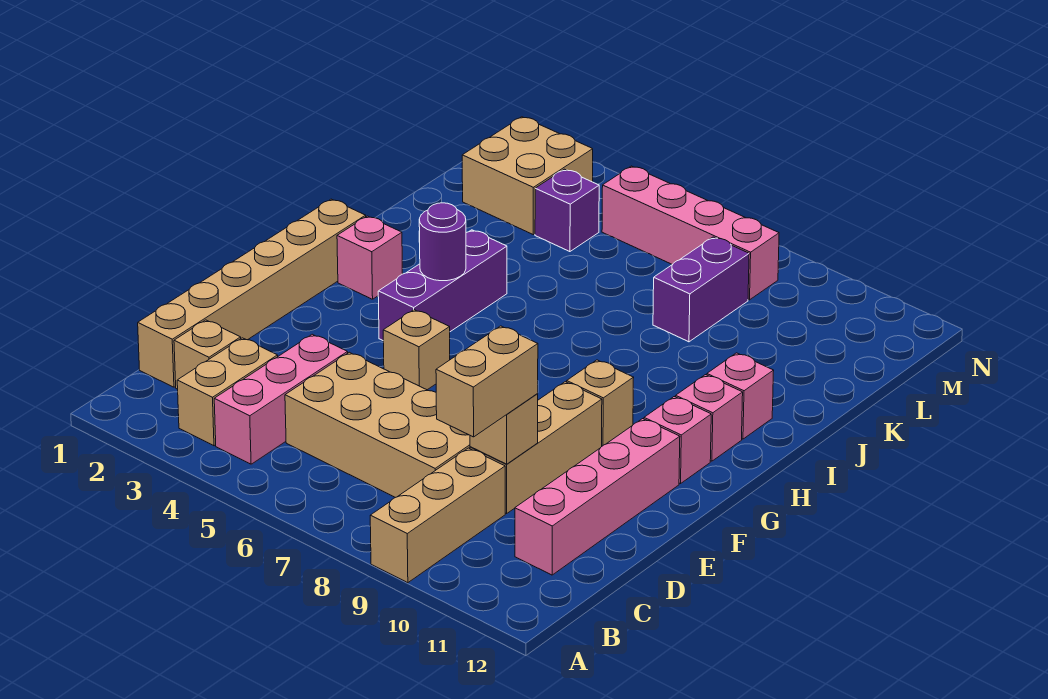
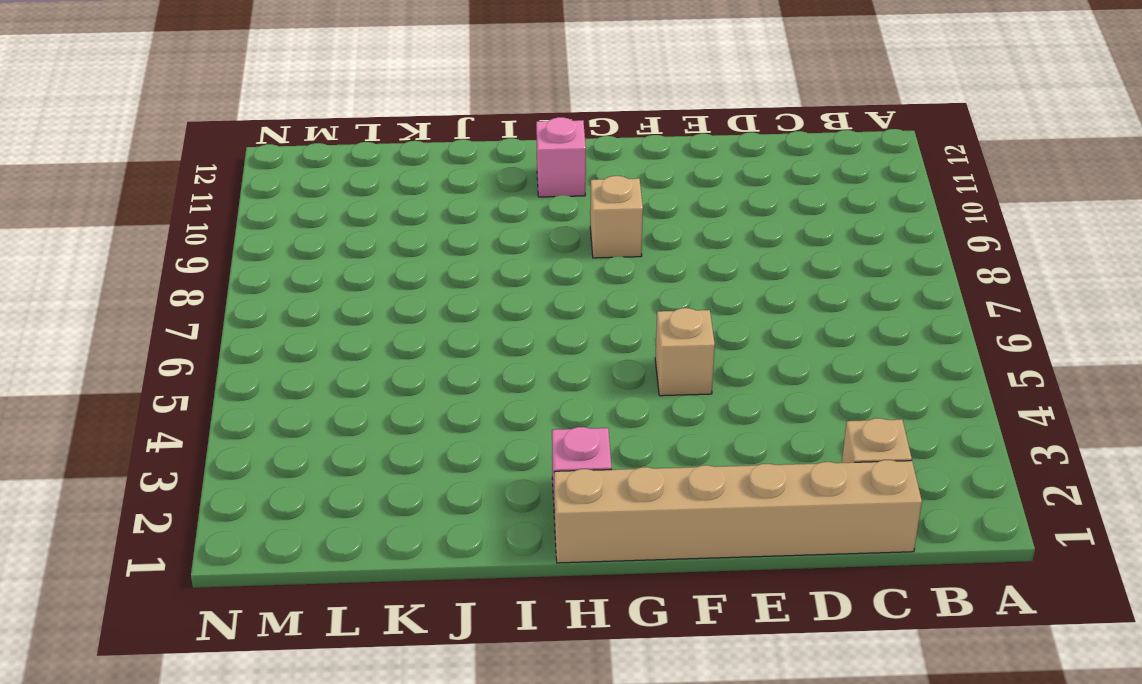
none -> tan brick A9:C9 level 1
none -> tan brick B3:C3 level 1
none -> pink brick B4:D4 level 1

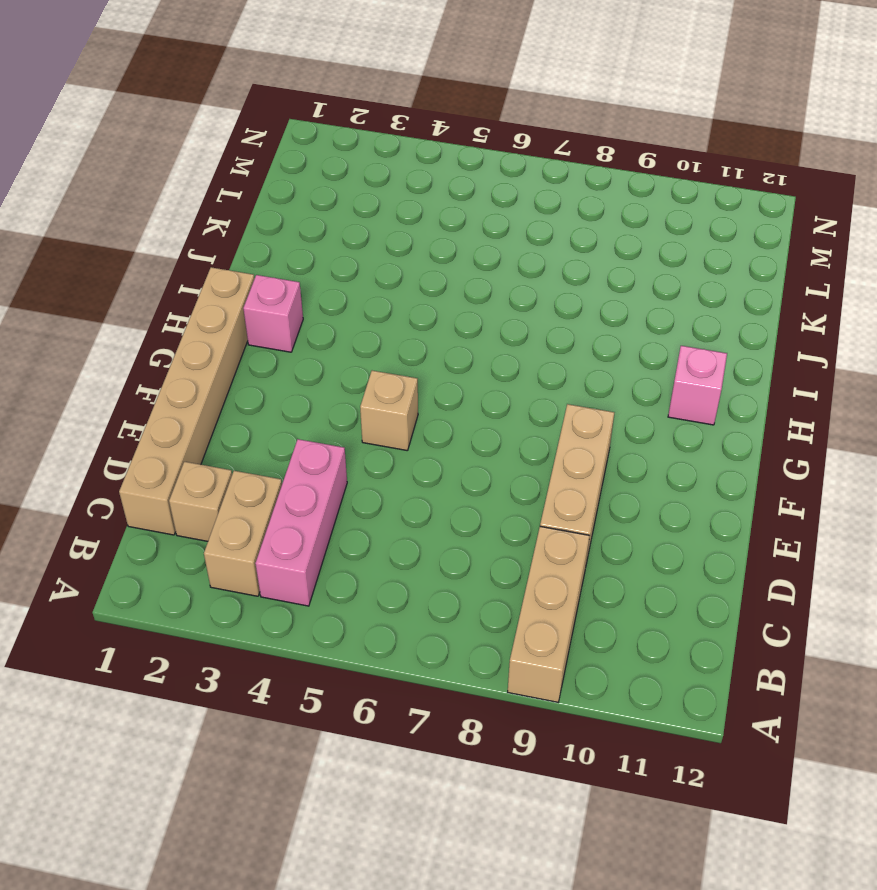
none -> tan brick C5:D8 level 1
none -> pink brick C11:F11 level 1
none -> purple brick G4:I4 level 1

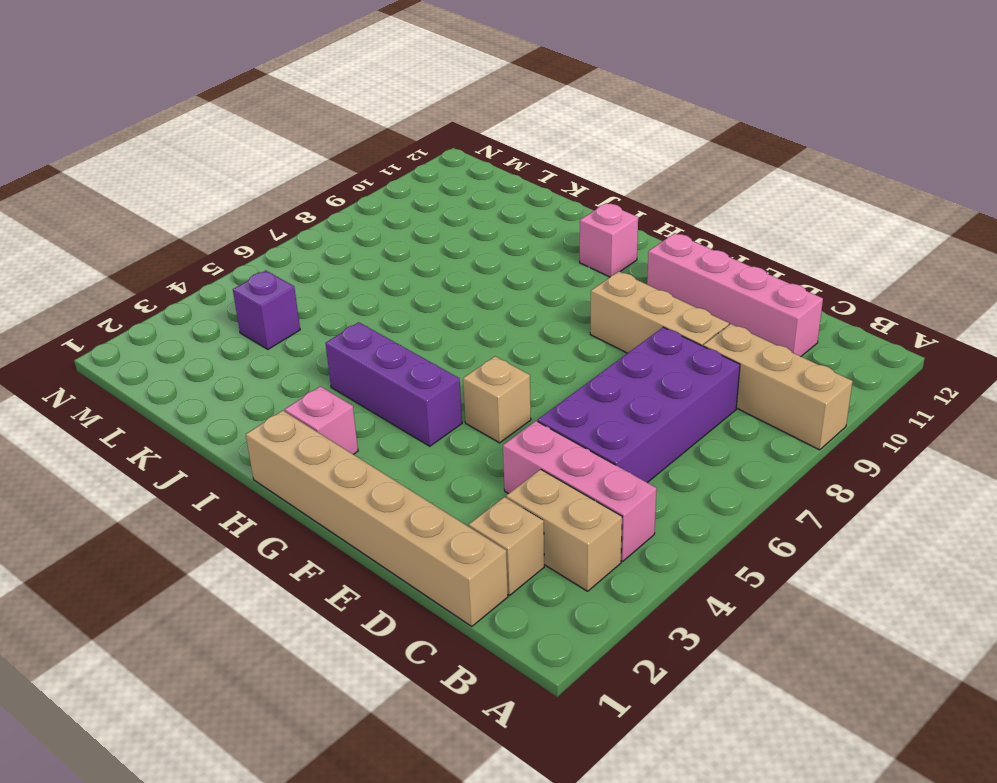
purple brick C5:D8 level 1 -> tan brick C5:D8 level 1
none -> tan brick G9 level 1
none -> pink brick G11 level 1
none -> pink brick I11 level 1

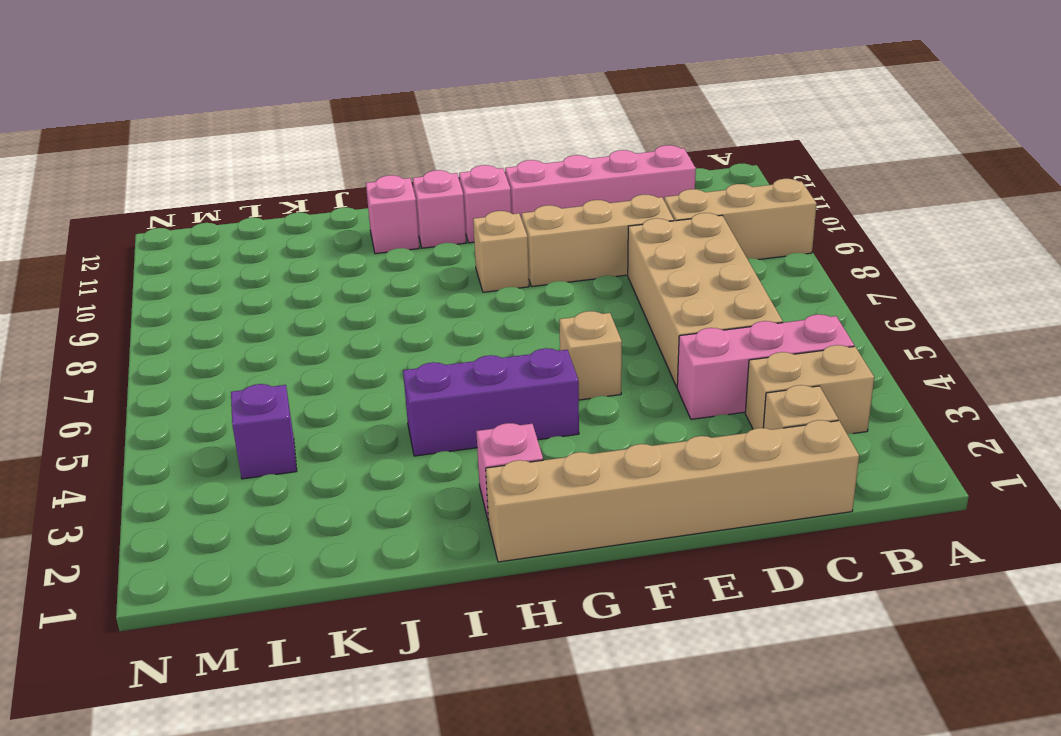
none -> purple brick K8:L8 level 1
none -> tan brick L2:M3 level 1
none -> pink brick M5:M8 level 1

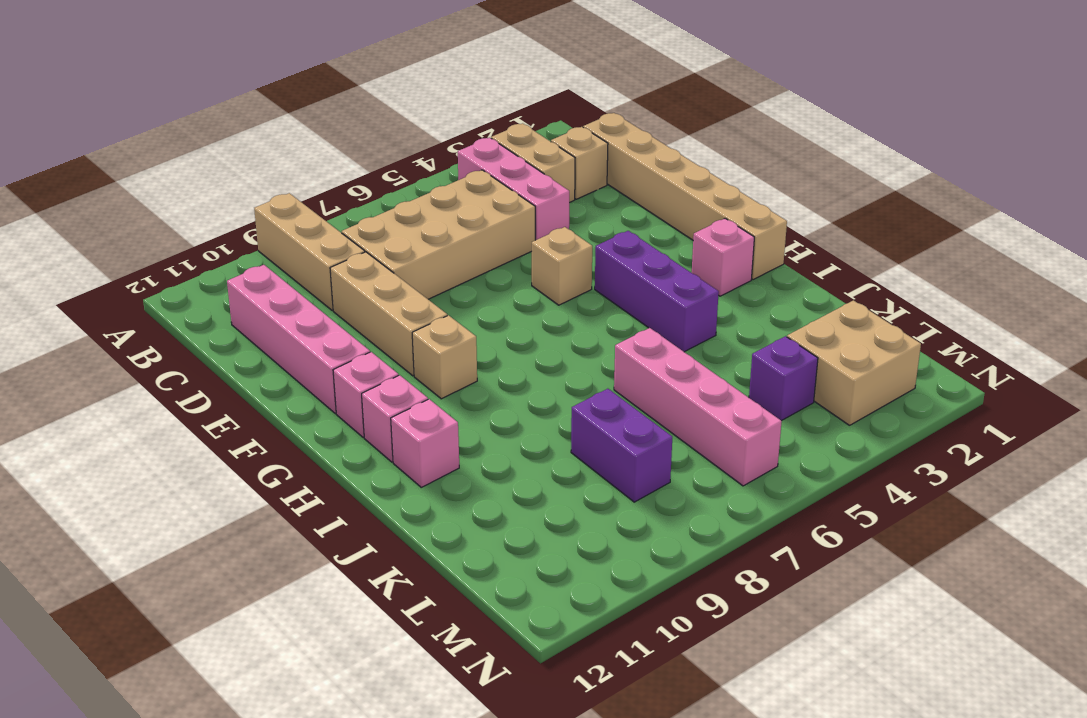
pink brick J6:M6 level 1 -> pink brick M5:M8 level 1
none -> tan brick D9 level 2
none -> purple round brick H4 level 2
none -> tan brick C9:D9 level 3

